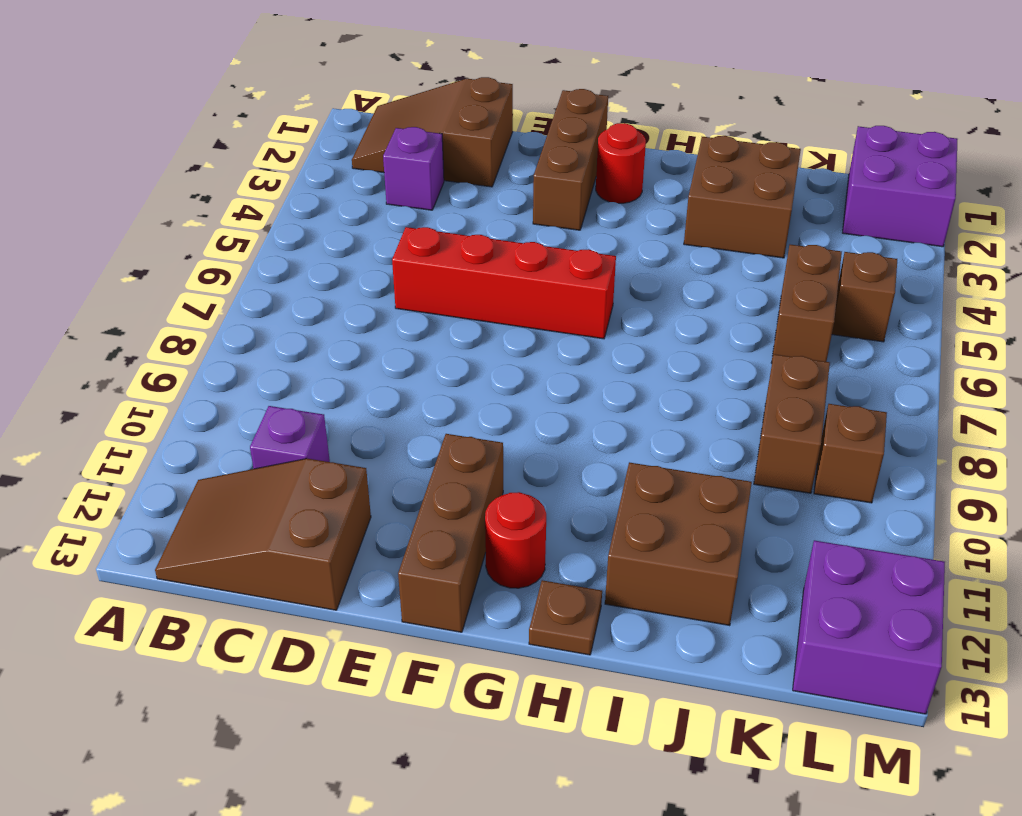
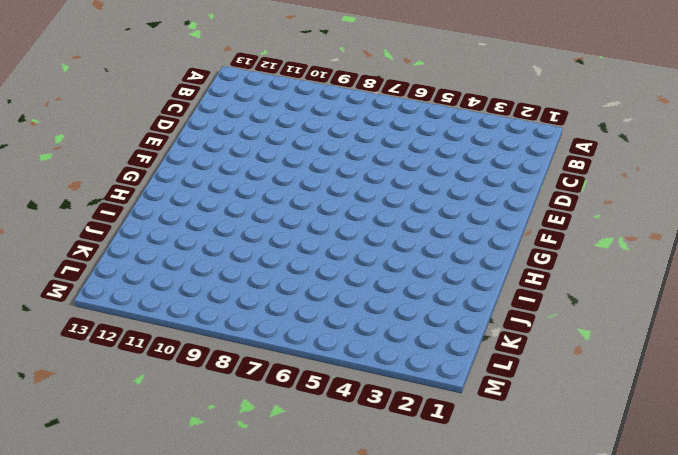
none -> brown slope B1:D2 level 1 top D
none -> brown slope B12:D13 level 1 top D
none -> purple brick C3 level 1

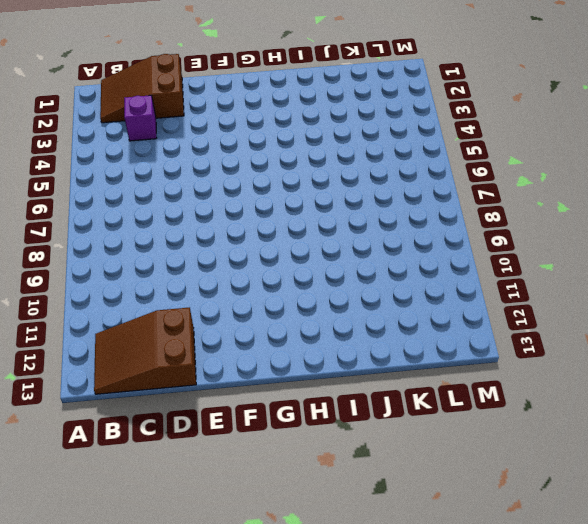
none -> purple brick C11 level 1
none -> red brick D6:G6 level 1
none -> brown brick F1:F3 level 1

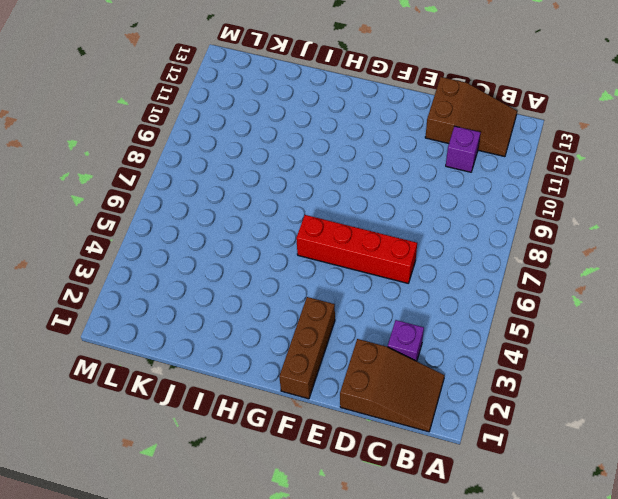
none -> brown brick F11:F13 level 1
none -> red round brick G2 level 1
none -> red round brick G12 level 1

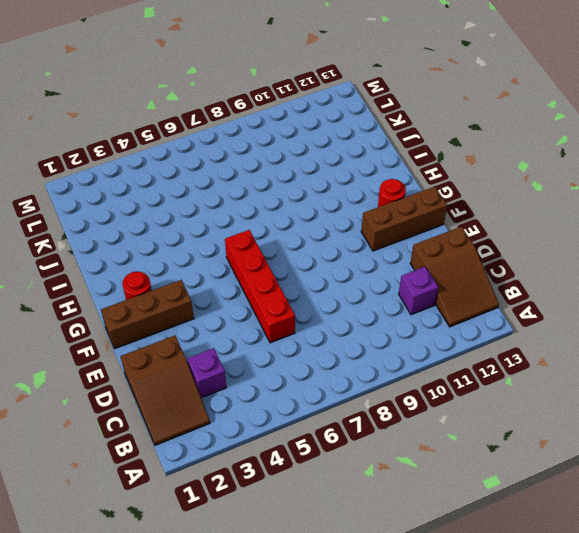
none -> brown plate H13 level 1
none -> brown brick I2:J3 level 1
none -> brown brick I11:J12 level 1

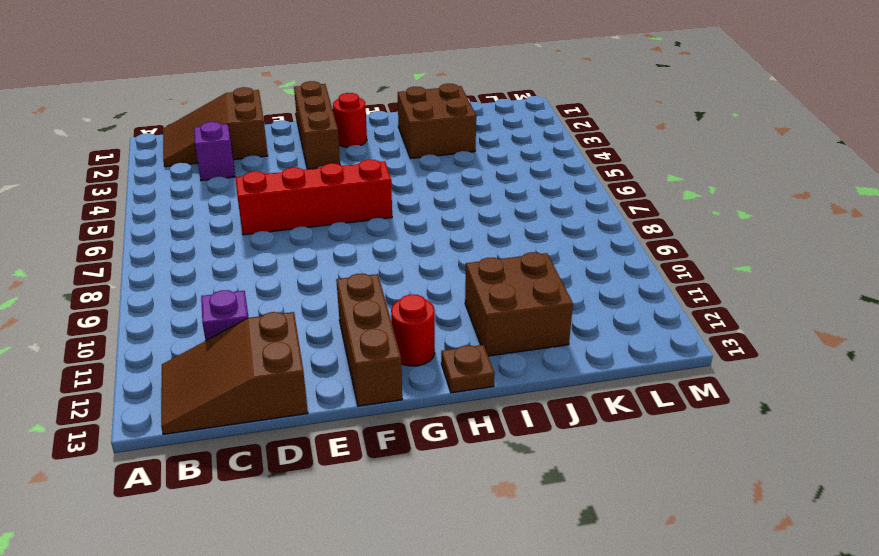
none -> brown brick K5:K6 level 1
none -> brown brick K8:K9 level 1
none -> purple brick L1:M2 level 1

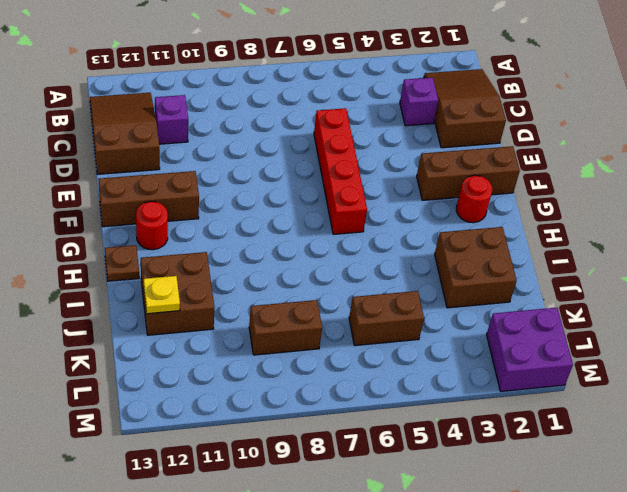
yellow plate J12 level 2 -> none
none -> brown brick L5 level 1
none -> brown brick L9 level 1
none -> purple brick L12:M13 level 1

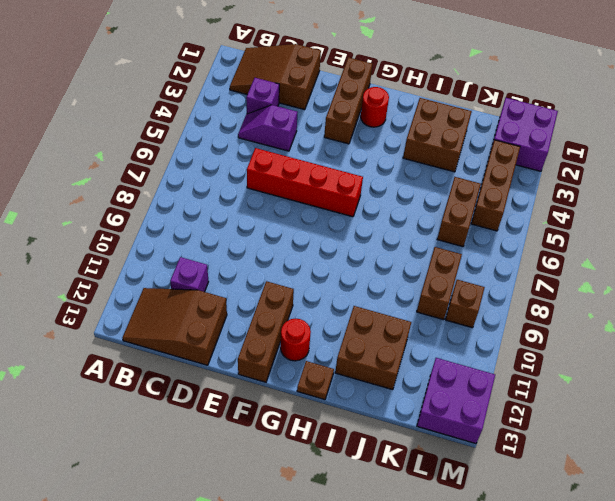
purple slope C4:D4 level 1 top D -> none
brown brick L3:L5 level 1 -> brown brick L5 level 1

